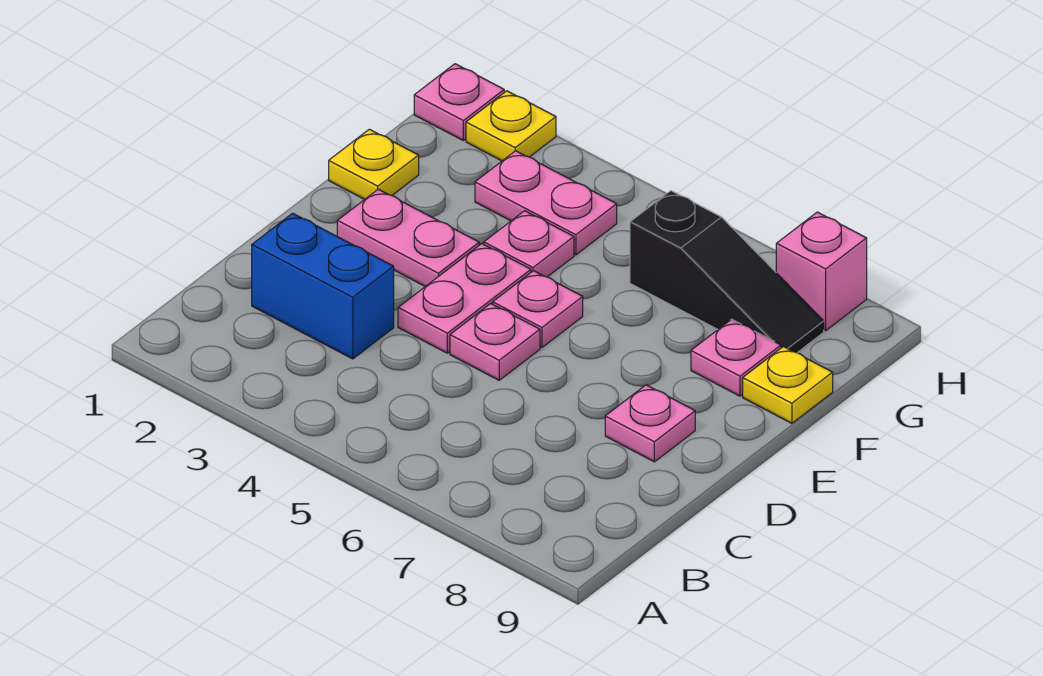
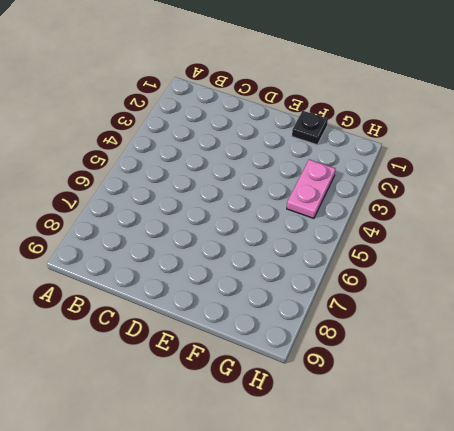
black plate F1 level 1 -> yellow plate F1 level 1
none -> blue brick C2:C3 level 1
none -> pink plate D4:E4 level 1
none -> pink plate D5 level 1

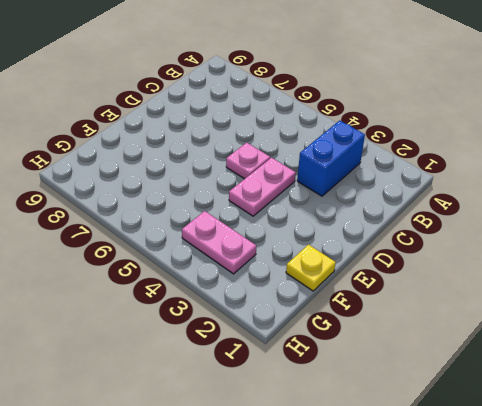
blue brick B3:C3 level 1 -> blue brick C2:C3 level 1
none -> pink plate D8 level 1
none -> pink plate E2:E3 level 1
none -> pink plate E5 level 1

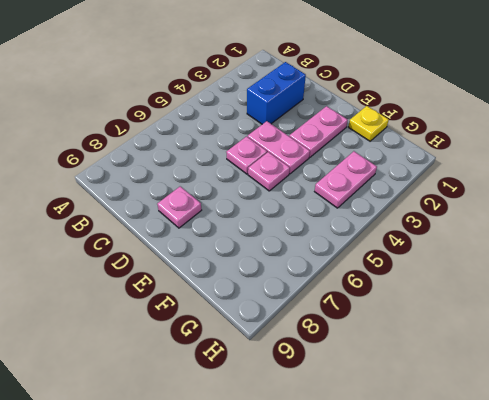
none -> pink plate F4 level 1
none -> pink plate F8 level 1
none -> yellow plate F9 level 1

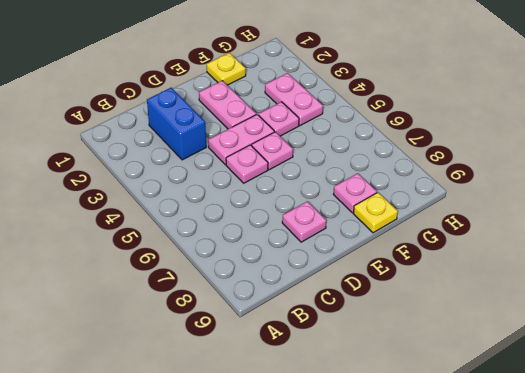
none -> black slope G6:G8 level 1 top 6
none -> pink plate H1 level 1
none -> yellow plate H2 level 1

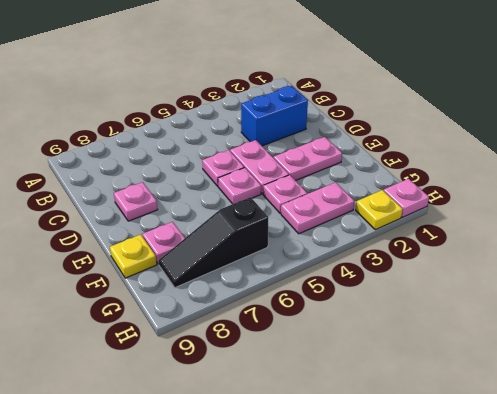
none -> yellow plate F1 level 1
none -> pink brick H8 level 1

